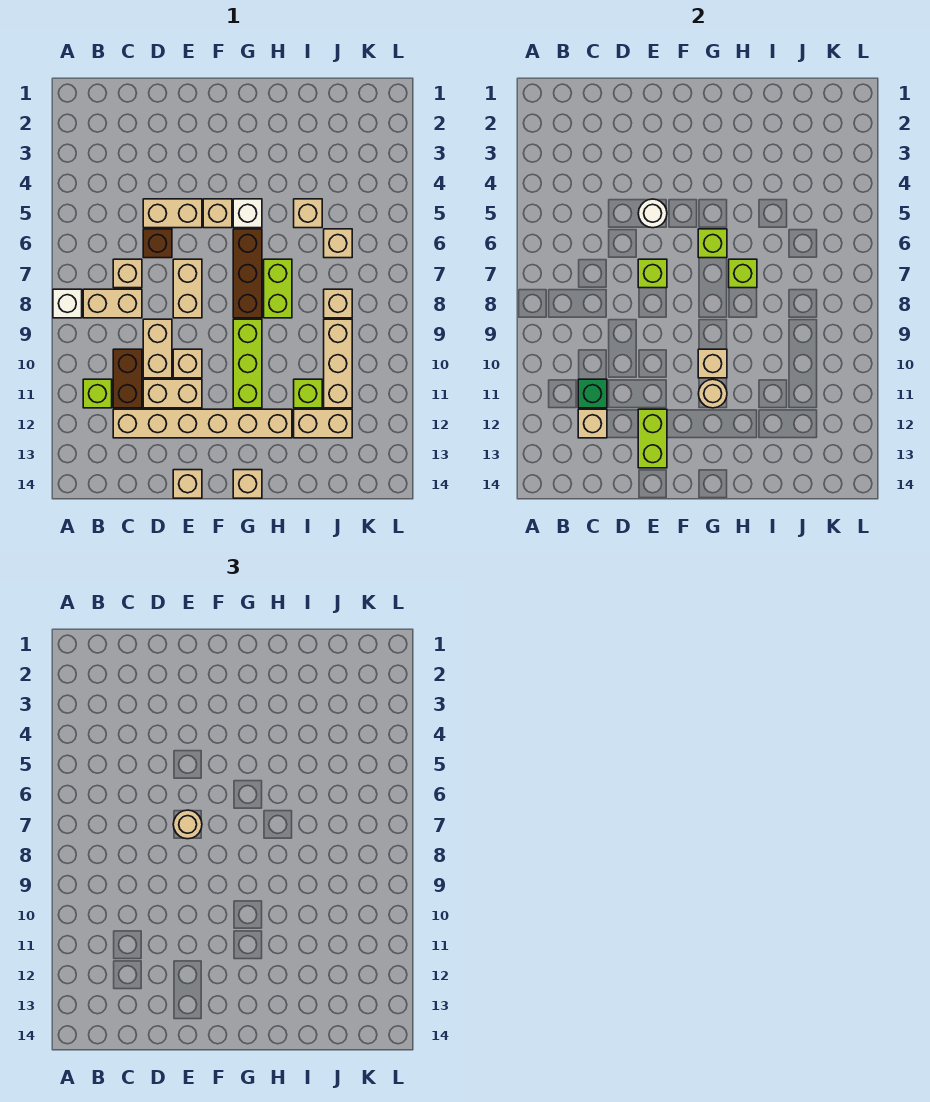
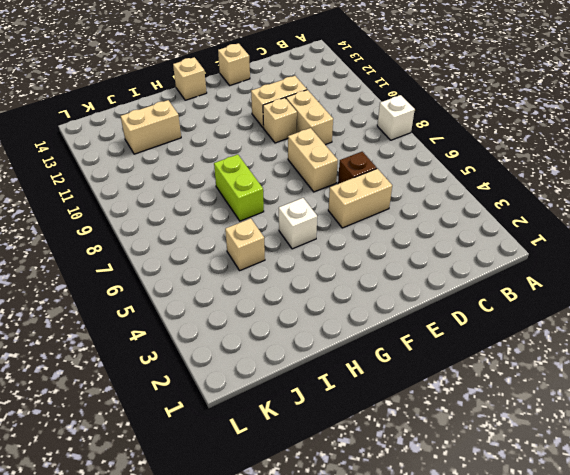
none -> tan brick B8:C8 level 1
none -> lime brick B11 level 1
none -> tan brick C7 level 1
none -> brown brick C10:C11 level 1

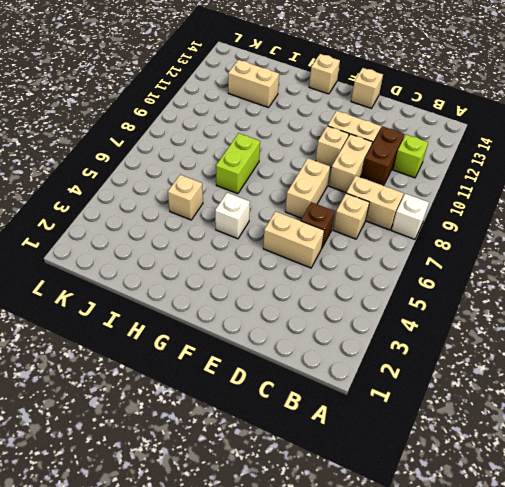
none -> tan brick C12:H12 level 1
none -> tan brick F5 level 1
none -> brown brick G6:G8 level 1
none -> lime brick G9:G11 level 1

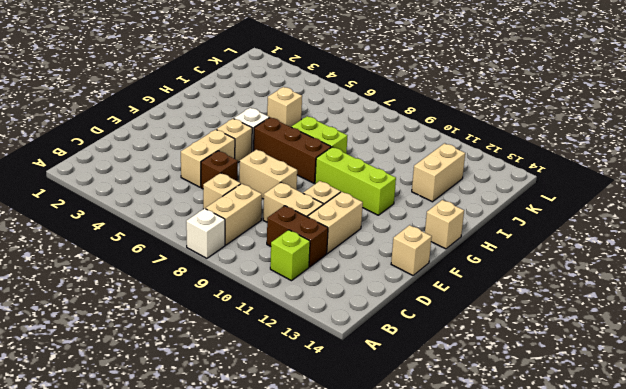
none -> tan brick C12:H12 level 1
none -> lime brick I11 level 1
none -> tan brick J6 level 1
none -> tan brick J8 level 1

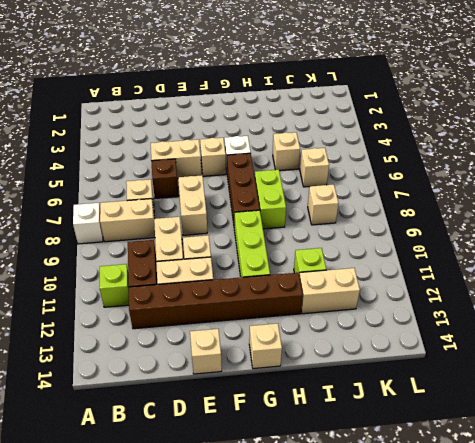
brown brick C12:H12 level 1 -> tan brick C12:H12 level 1
none -> tan brick J9:J11 level 1
none -> green brick C11 level 2
none -> tan brick C12 level 2
none -> white round brick E5 level 2

